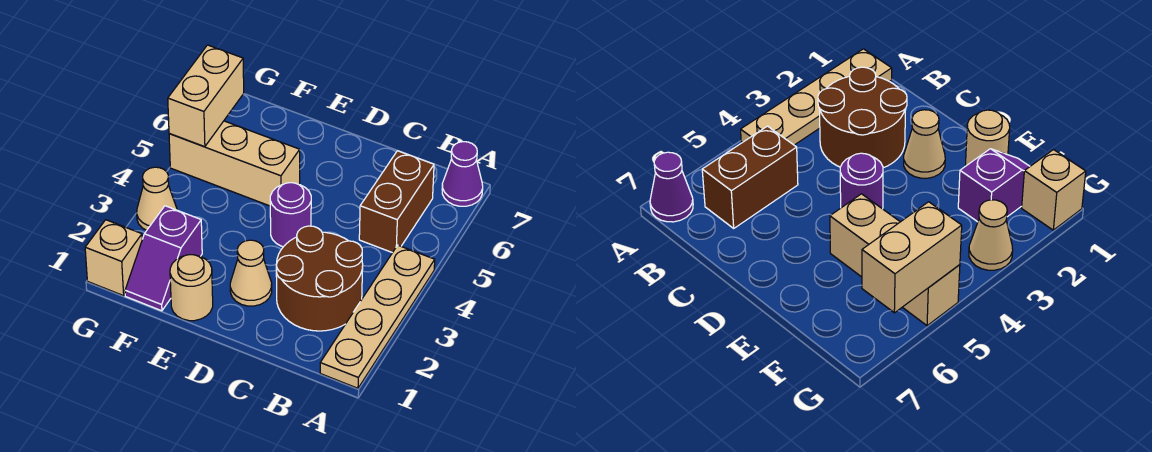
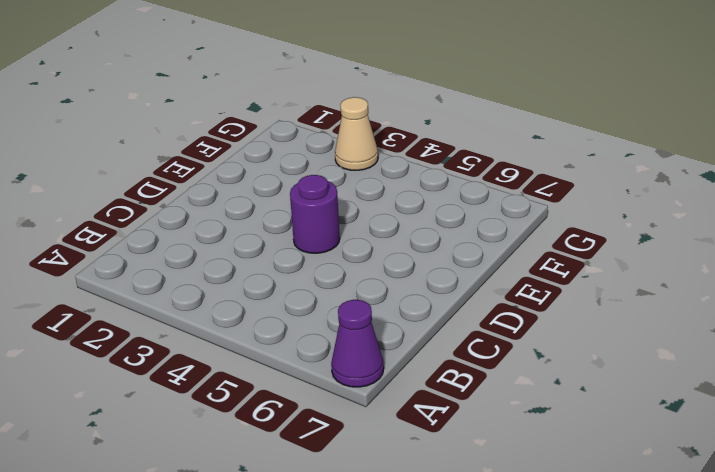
none -> tan plate A1:A4 level 1
none -> brown round brick B2:C3 level 1
none -> brown brick B5:B6 level 1

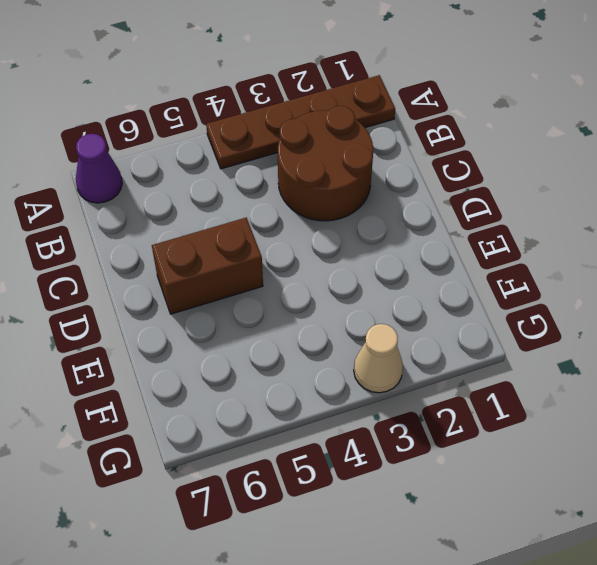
brown plate A1:A4 level 1 -> tan plate A1:A4 level 1
brown brick D5:D6 level 1 -> brown brick B5:B6 level 1
none -> tan cone D2 level 1
none -> purple round brick D4 level 1
none -> tan round brick E1 level 1

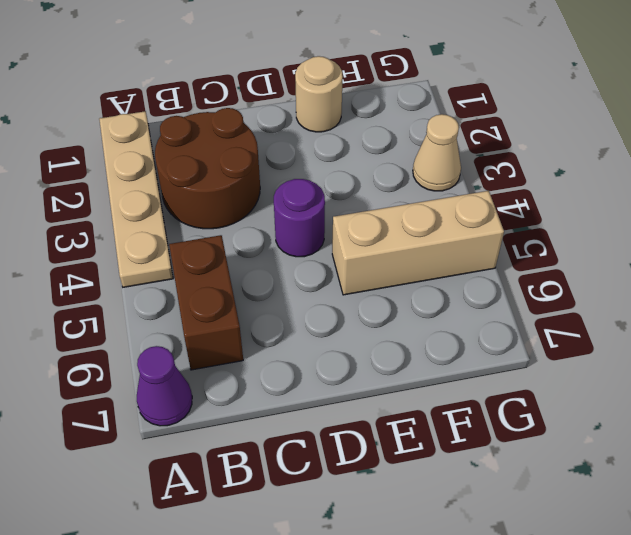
none -> tan cone D2 level 1
none -> purple slope F1:F2 level 1 top 2
none -> tan brick G1 level 1

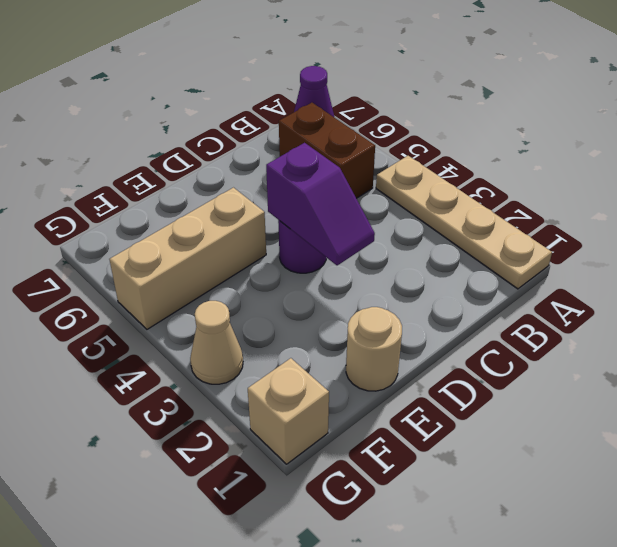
purple slope D3:D4 level 2 top 4 -> purple slope F1:F2 level 1 top 2
none -> brown round brick B2:C3 level 1
none -> tan cone D2 level 1
none -> tan brick G5:G6 level 2

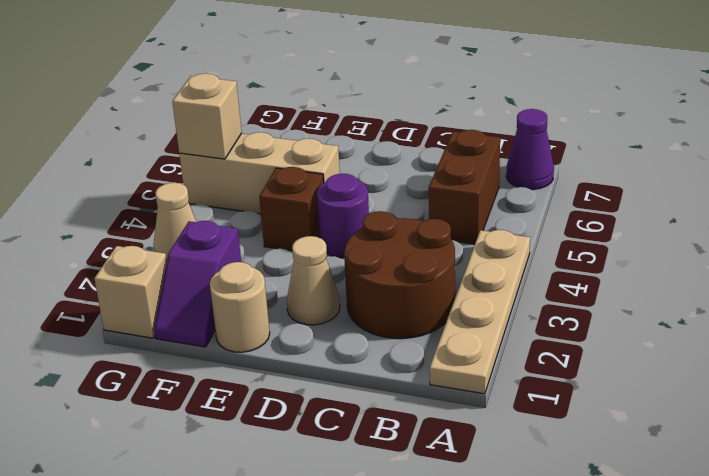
brown brick E4 level 1 -> none
tan brick G5 level 2 -> tan brick G5:G6 level 2

